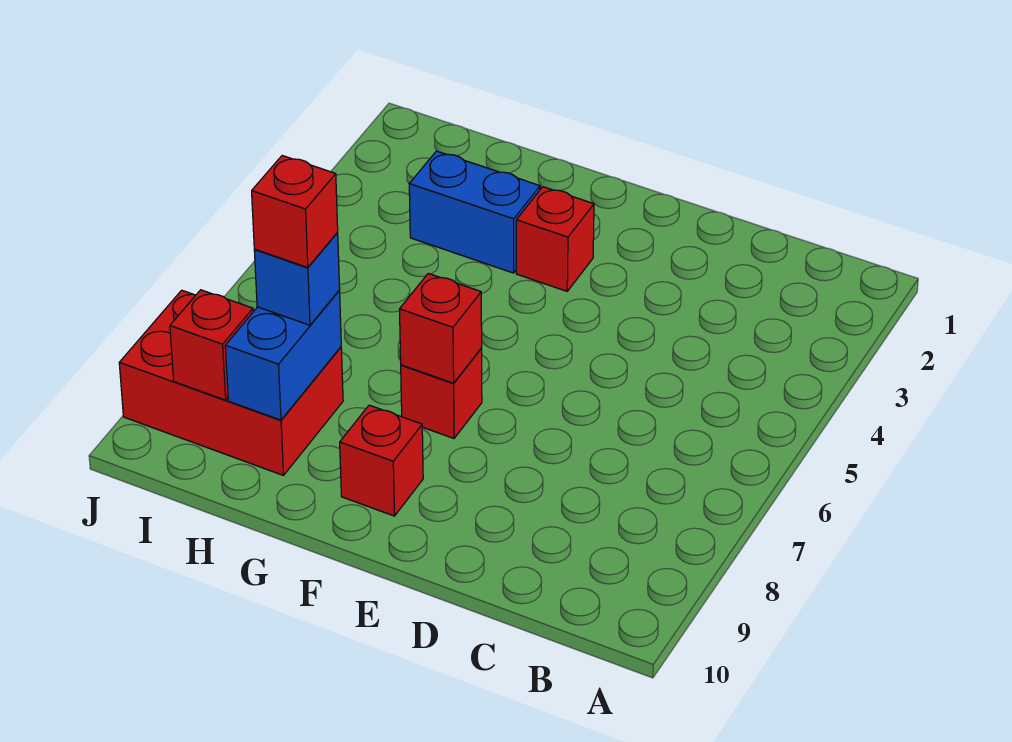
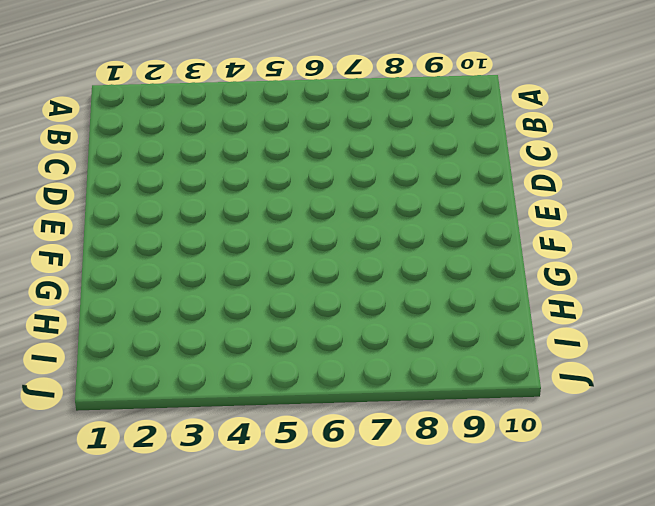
none -> red brick F3 level 1
none -> red brick F7 level 1

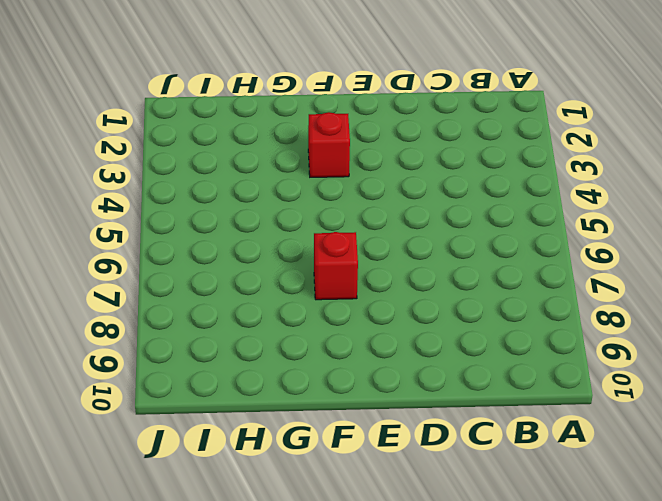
none -> red brick F9 level 1
none -> blue brick G3:H3 level 1

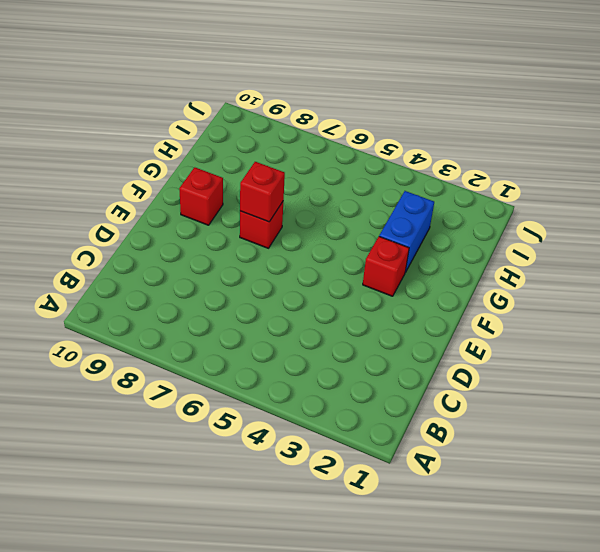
none -> red brick H8:J9 level 1
none -> blue brick H8:H9 level 2

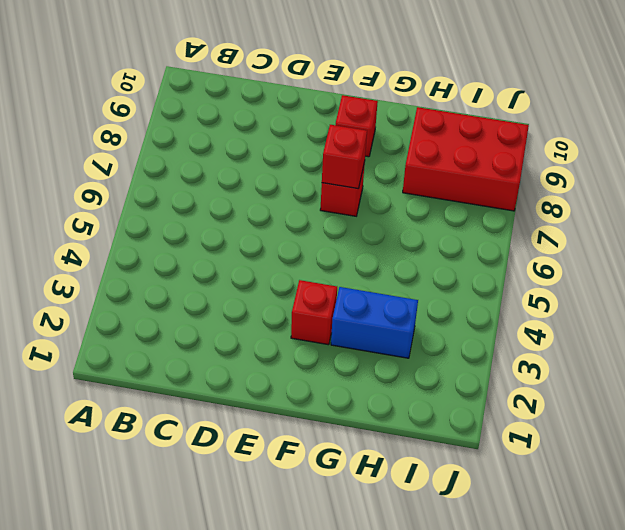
none -> blue brick H8:H9 level 2
none -> red brick I9 level 2

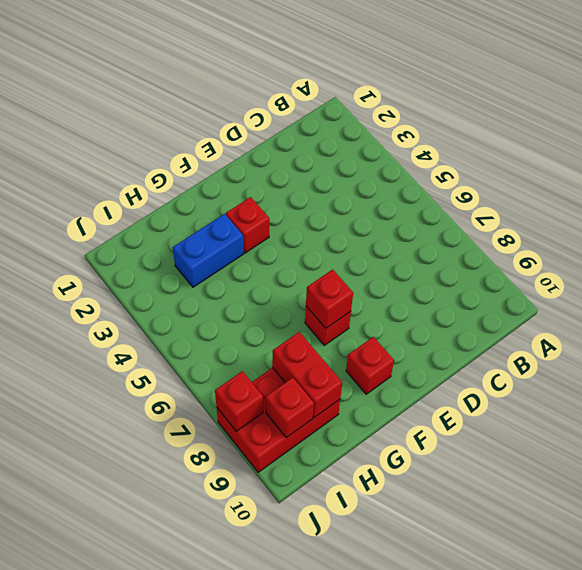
red brick H8:H9 level 2 -> blue brick H8:H9 level 2
red brick J8 level 2 -> red brick H8 level 4
none -> blue brick H8 level 3

